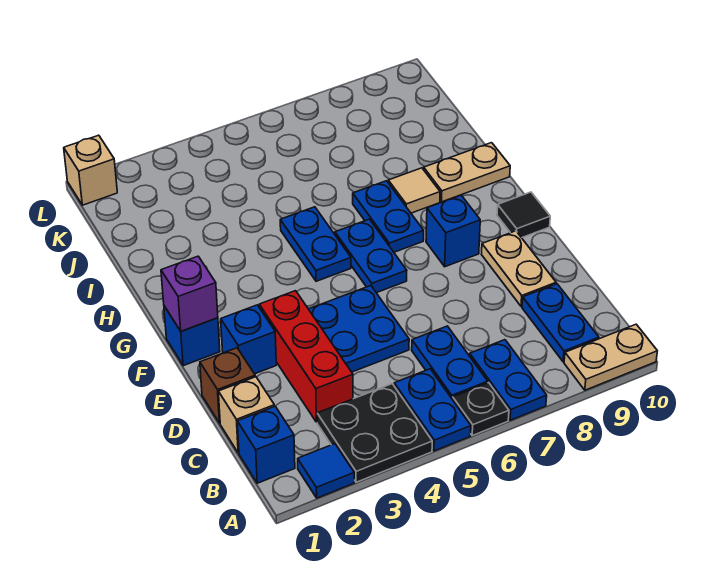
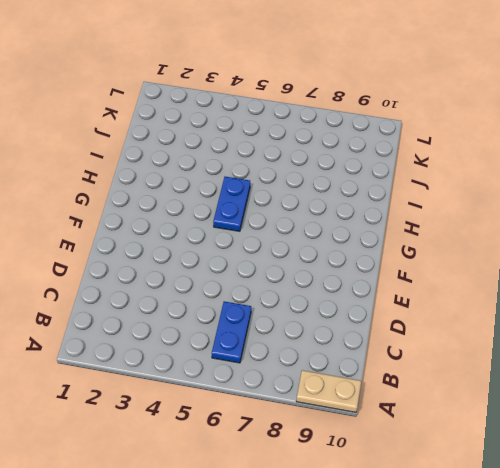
none -> blue tile A2 level 1
none -> black plate A3:B4 level 1
none -> blue plate A5:B5 level 1

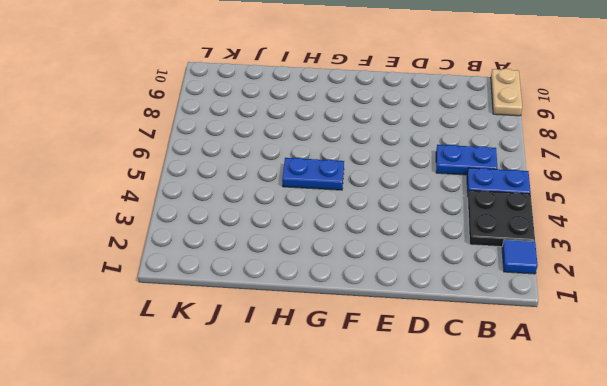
none -> black plate A6 level 1
none -> blue plate A7:B7 level 1
none -> blue brick B1 level 1

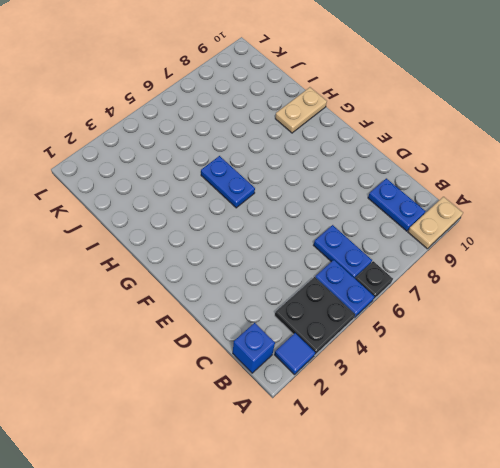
none -> blue plate A7:B7 level 1
none -> tan brick C1 level 1
none -> red brick C3:E3 level 1

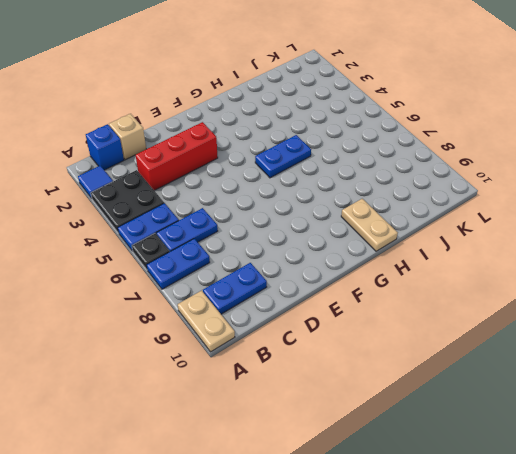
none -> brown brick D1 level 1
none -> blue plate D4:E5 level 1
none -> tan plate D9:E9 level 1

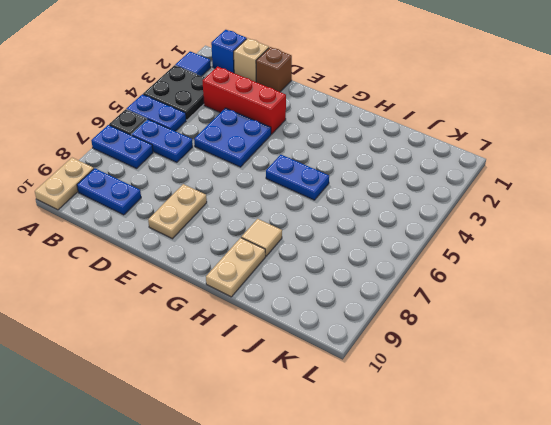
tan plate E8:E9 level 1 -> tan plate D9:E9 level 1
none -> blue brick E2 level 1
none -> blue brick F1 level 1
none -> blue plate F6:G6 level 1

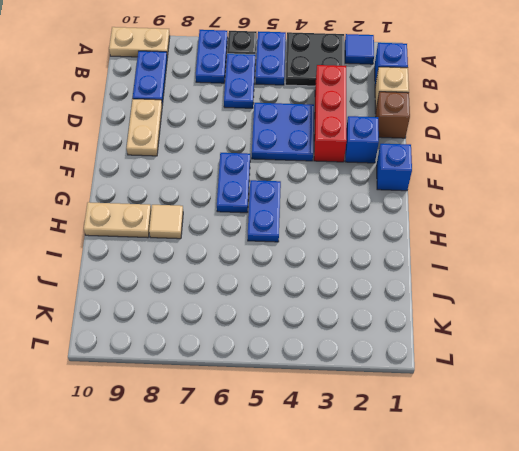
none -> blue brick F8 level 1
none -> black tile F10 level 1
none -> blue plate G7:H7 level 1

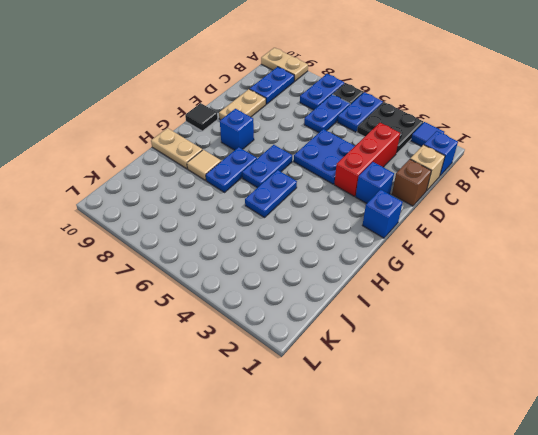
none -> tan brick L1 level 1
none -> purple brick F1 level 2

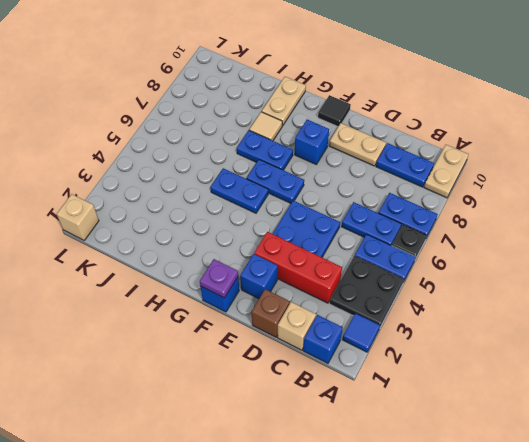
purple plate F1 level 2 -> purple brick F1 level 2

